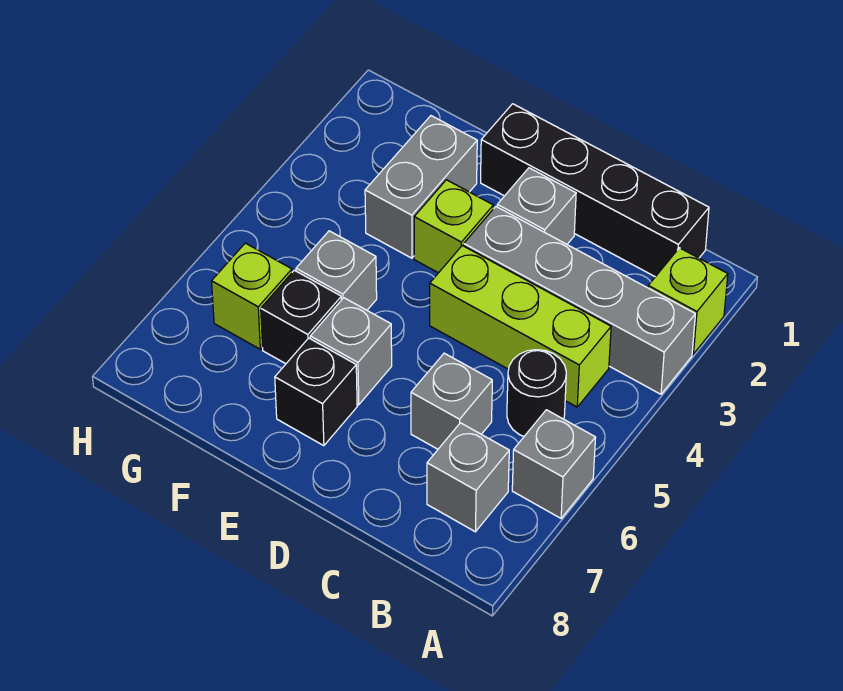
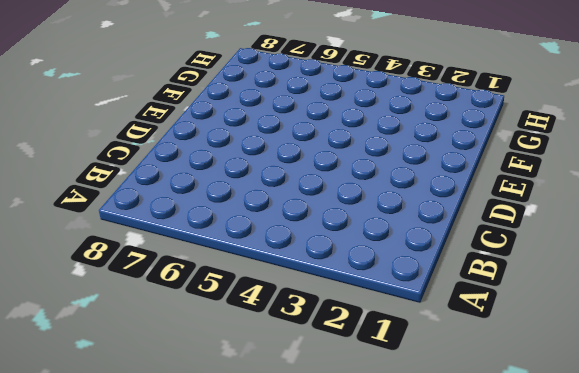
none -> lime brick A2 level 1
none -> grey brick A3:D3 level 1
none -> grey brick A6 level 1

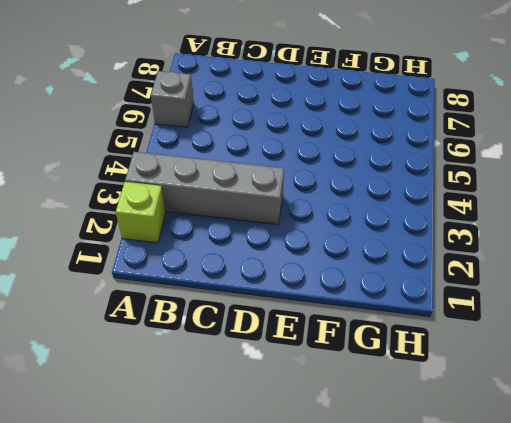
none -> black brick B1:E1 level 1
none -> lime brick B4:D4 level 1
none -> black round brick B5 level 1

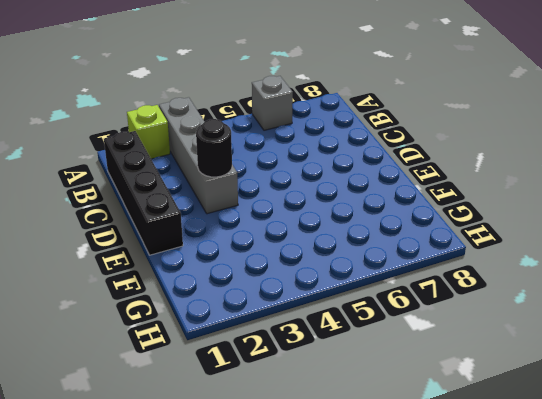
black round brick D3 level 2 -> black round brick B5 level 1
none -> lime brick B4:D4 level 1
none -> grey brick B7 level 1
none -> grey brick C6 level 1

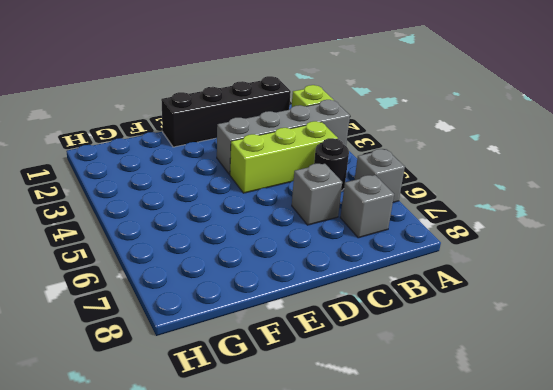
none -> grey brick D2 level 1
none -> lime brick E3 level 1
none -> grey brick E6 level 1

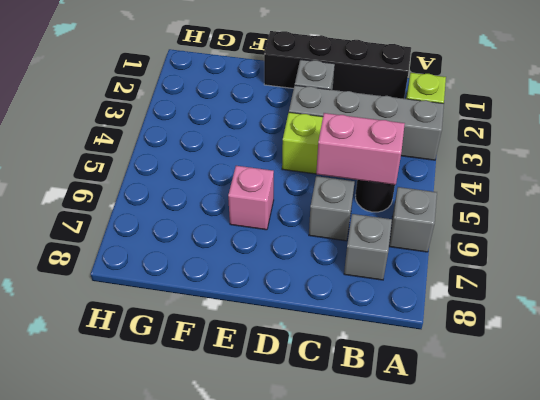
pink brick B5:C5 level 2 -> none
pink brick E6 level 1 -> grey brick E6 level 1
none -> lime brick E3 level 1
none -> black brick E7 level 1
none -> grey brick F2:F3 level 1

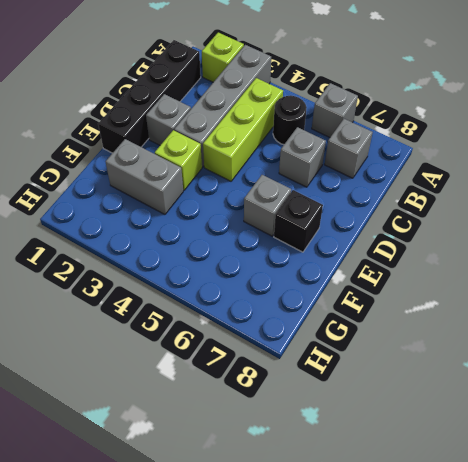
none -> grey brick F5 level 1
none -> black brick F6 level 1
none -> lime brick G6 level 1

